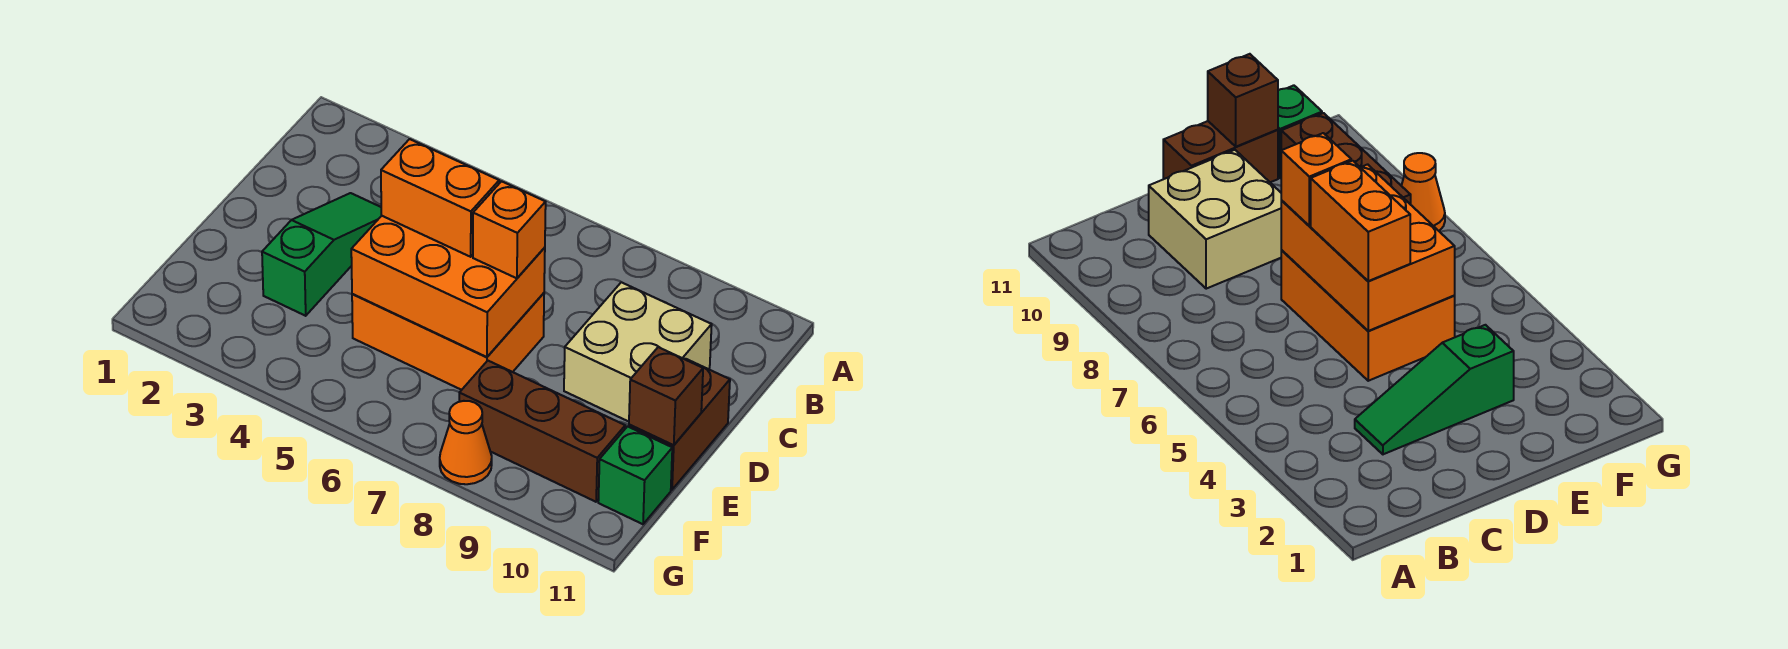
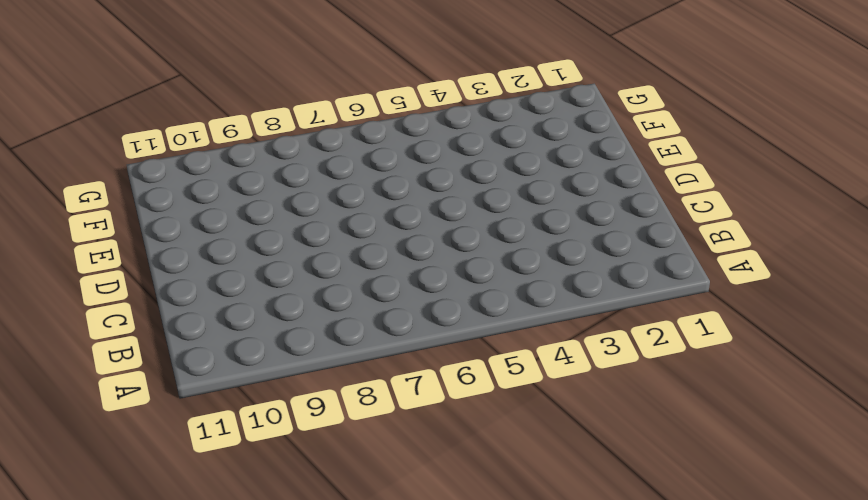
none -> green slope C3:E3 level 1 top E
none -> tan brick C9:D10 level 1

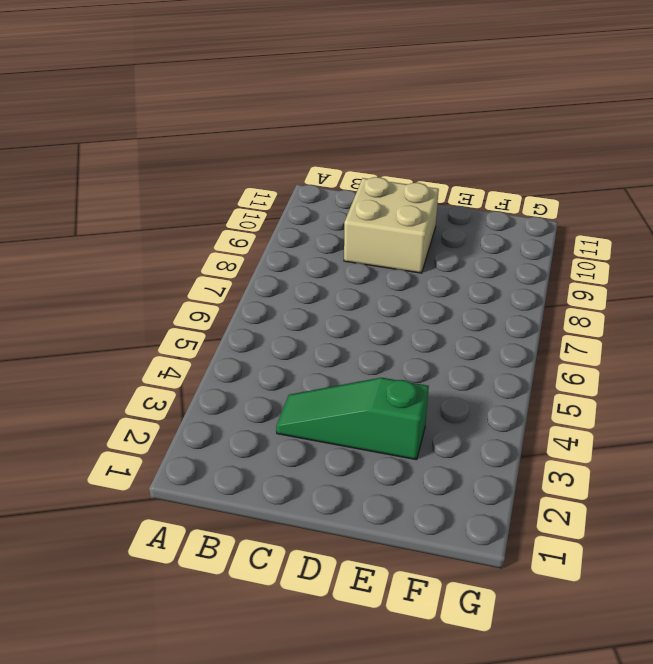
none -> orange brick D5:E7 level 1
none -> brown brick D11:E11 level 1

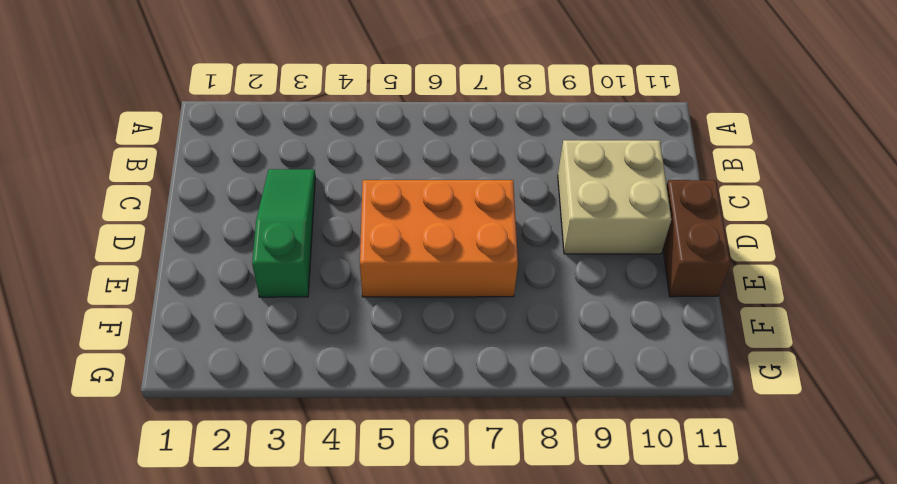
none -> brown brick F8:F10 level 1
none -> green brick F11 level 1

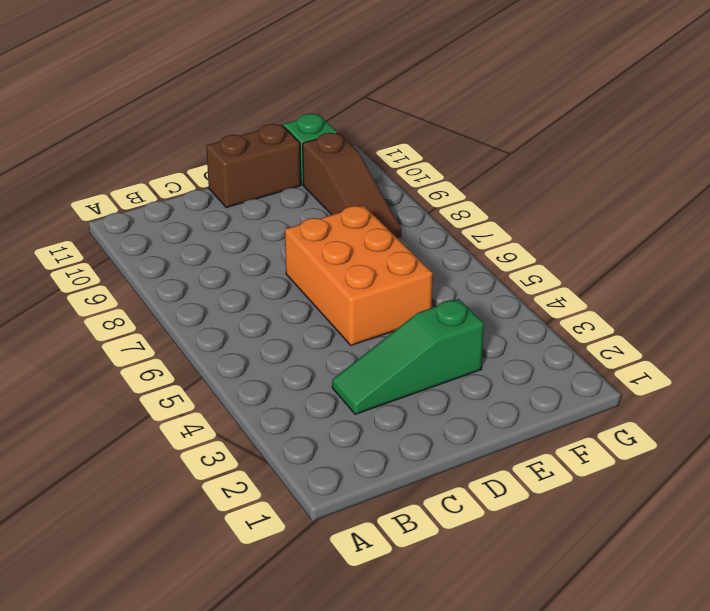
brown slope F8:F10 level 1 top 10 -> brown brick F8:F10 level 1
none -> tan brick C9:D10 level 1
none -> orange cone G8 level 1

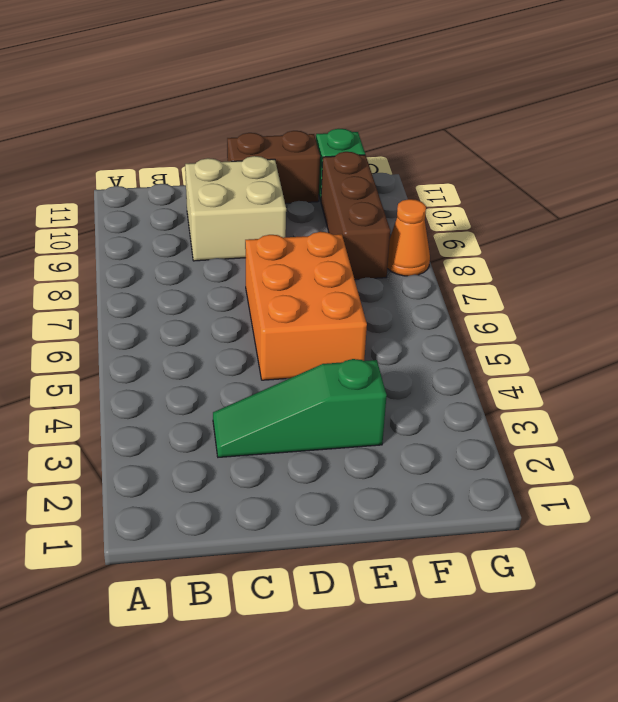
none -> orange brick D5:E7 level 2
none -> brown brick E11 level 2

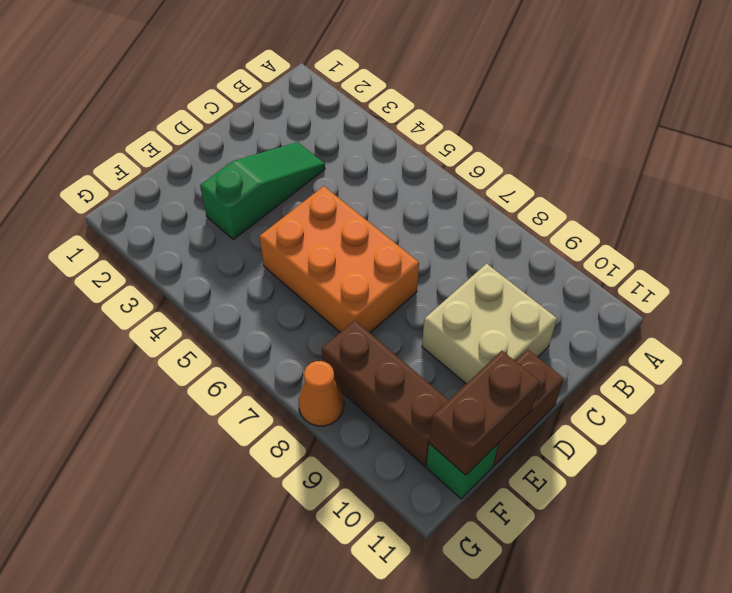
brown brick E11:F11 level 2 -> brown brick E11 level 2
none -> orange brick D5:E7 level 2
none -> orange brick D5:D6 level 3

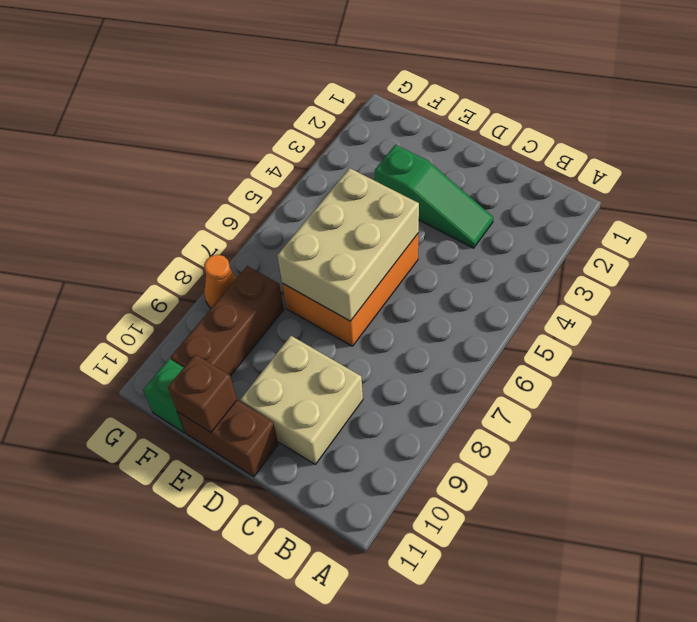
tan brick D5:E7 level 2 -> orange brick D5:E7 level 2
none -> orange brick D5:D6 level 3
none -> orange brick D7 level 3

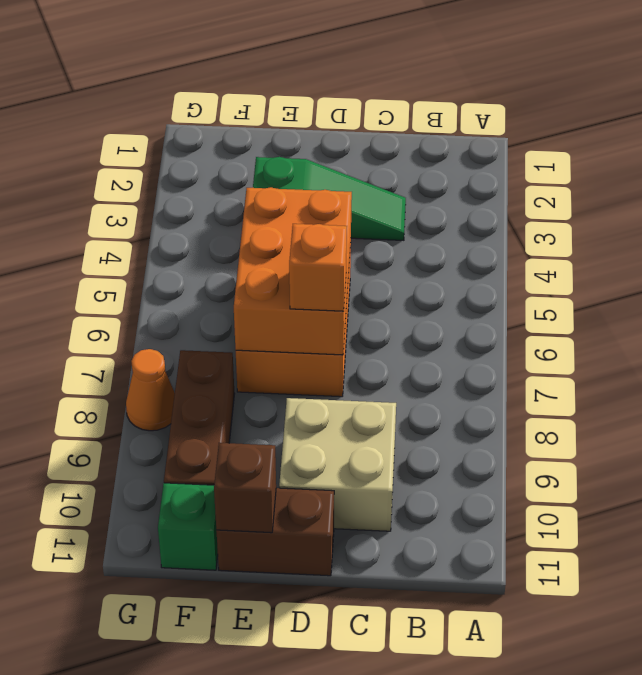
none -> orange brick D5:D6 level 3

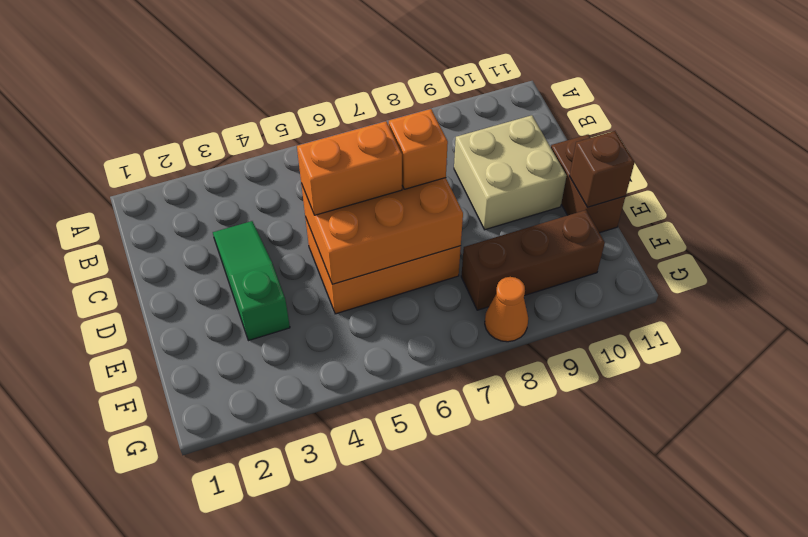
none -> green brick F11 level 1

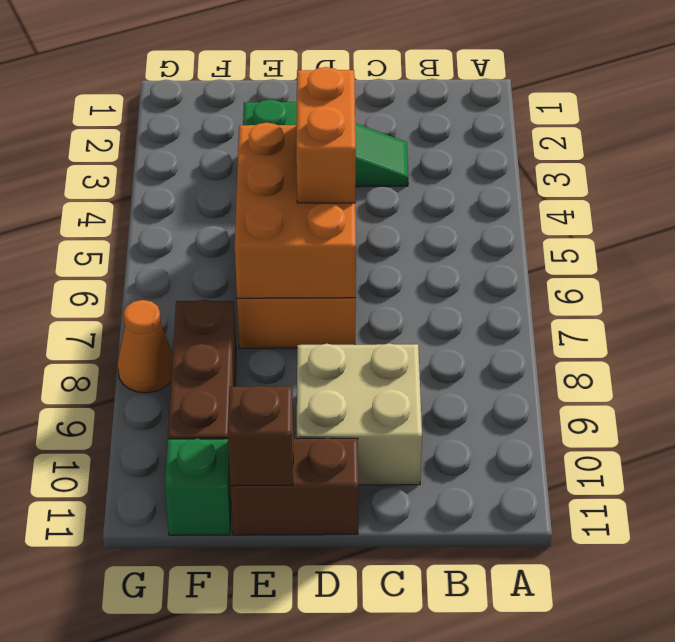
none -> orange brick D7 level 3

